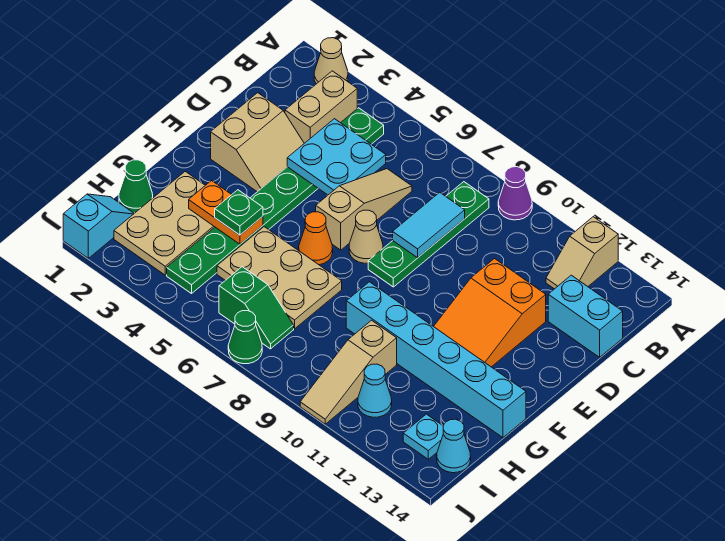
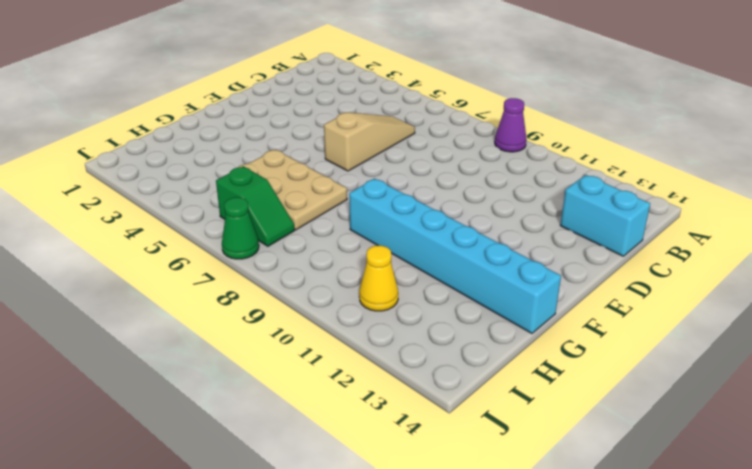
yellow cone I11 level 1 -> cyan cone I11 level 1
none -> tan cone A2 level 1
none -> tan slope A12:B12 level 1 top A
none -> tan brick B3:C3 level 1

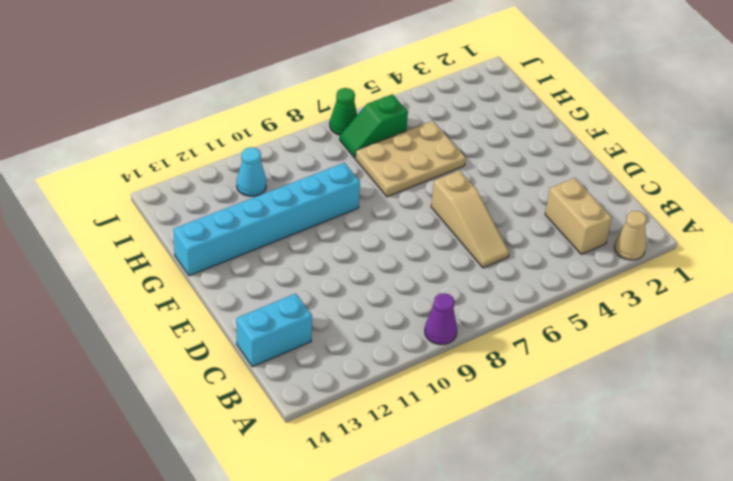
none -> tan slope A12:B12 level 1 top A
none -> green plate B4:I4 level 1
none -> green plate B8:E8 level 1

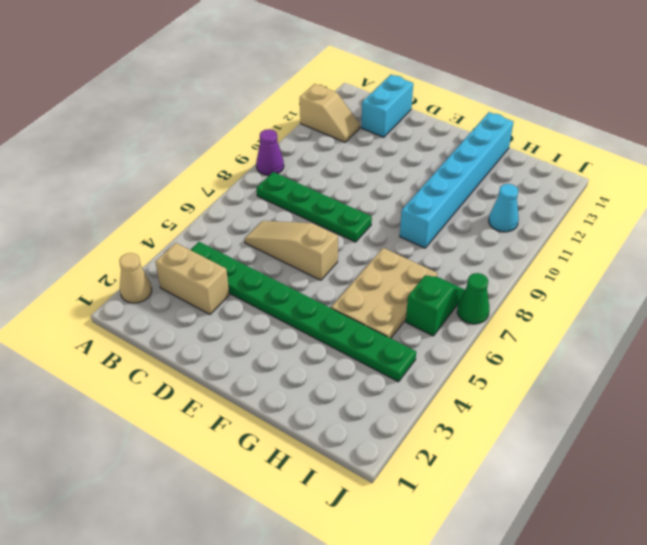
none -> tan slope D2:E3 level 1 top 2
none -> orange slope D11:F12 level 1 top D
none -> tan cone E7 level 1

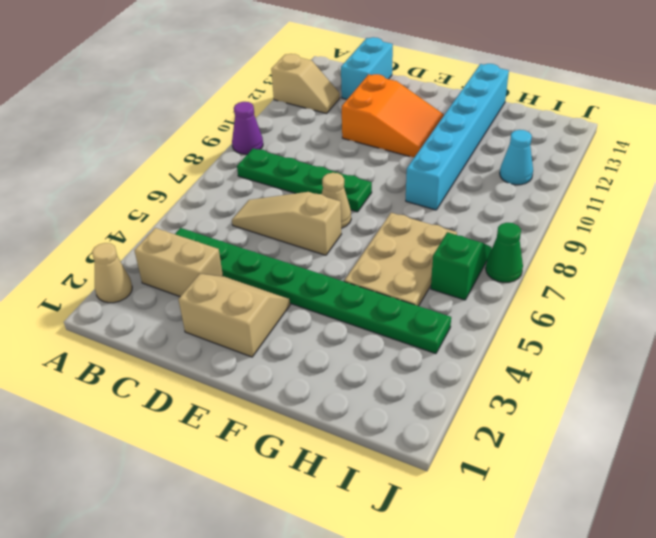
none -> orange cone F6 level 1
none -> tan plate G2:I3 level 1
none -> green cone H1 level 1

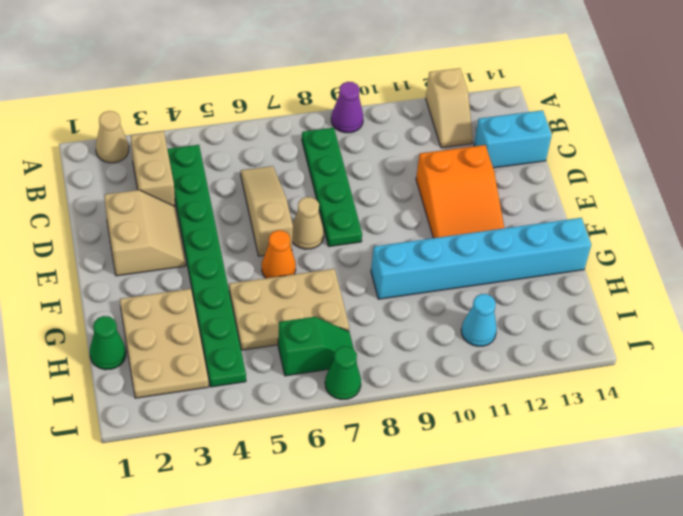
none -> tan slope H10:J10 level 1 top H
none -> cyan slope I1:J1 level 1 top J
none -> cyan plate I13 level 1

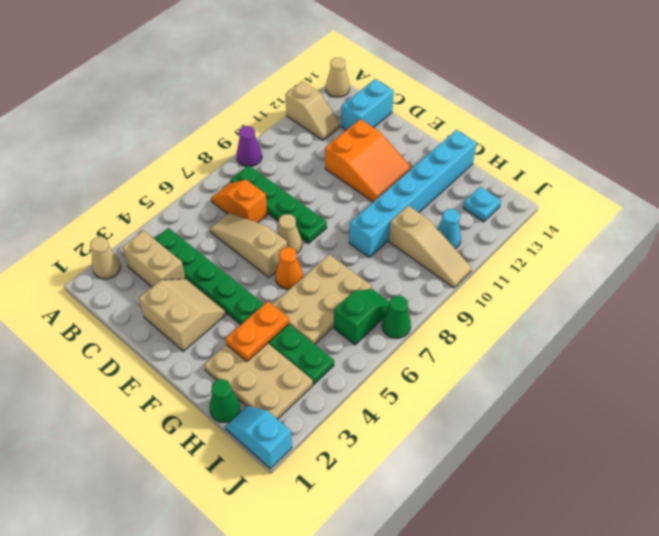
tan cone A14 level 1 -> none
orange slope B7:C7 level 1 top C -> none
none -> cyan cone I14 level 1
none -> cyan plate C4:D5 level 2
none -> cyan tile C8:D8 level 2

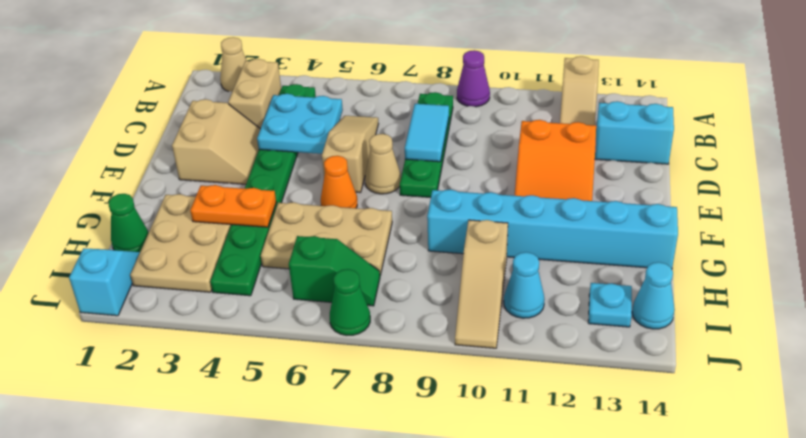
none -> green plate G4 level 3

